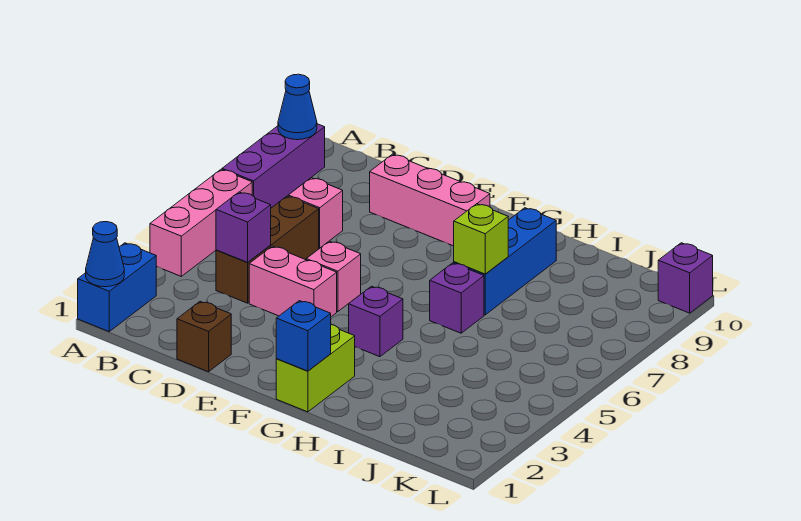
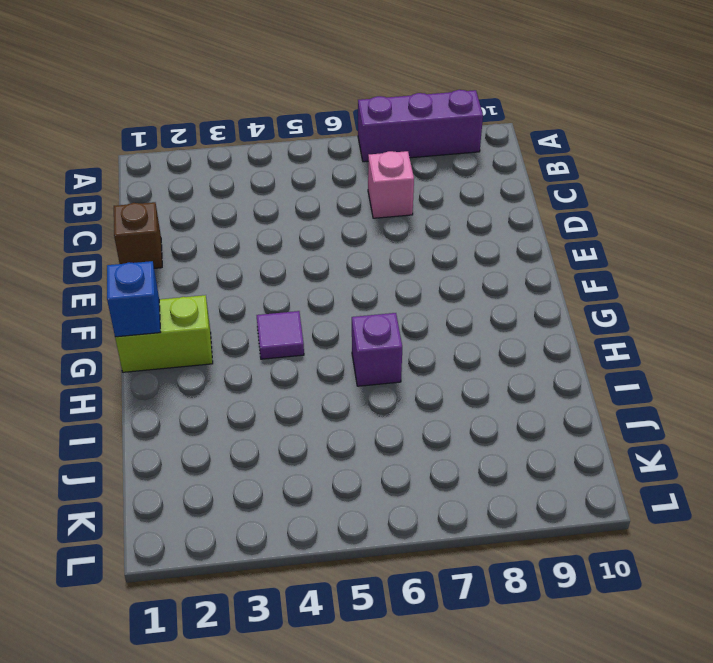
purple tile G4 level 1 -> purple brick G4 level 1
none -> blue brick A1:A2 level 1
none -> pink brick A4:A6 level 1
none -> brown brick C4:C6 level 1

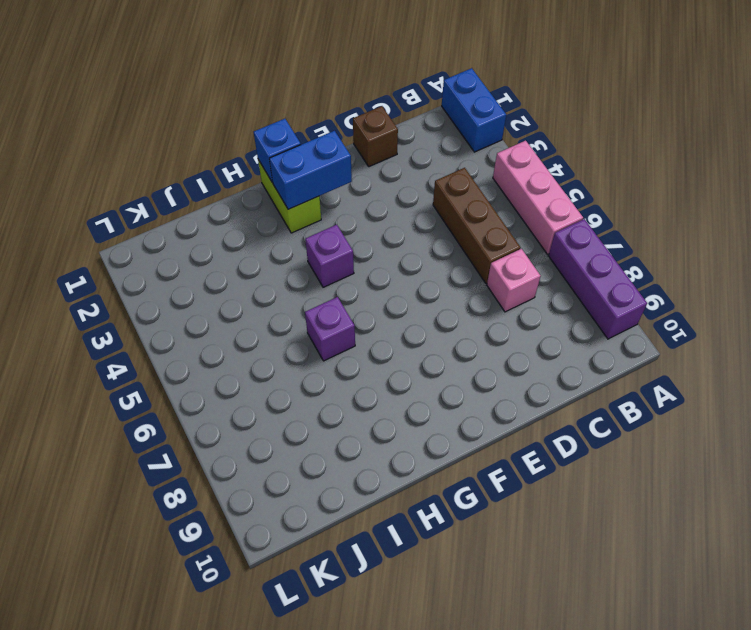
blue brick F2:G2 level 2 -> none
none -> pink brick D4:E4 level 1
none -> pink brick D9:F9 level 1
none -> pink brick E5 level 1

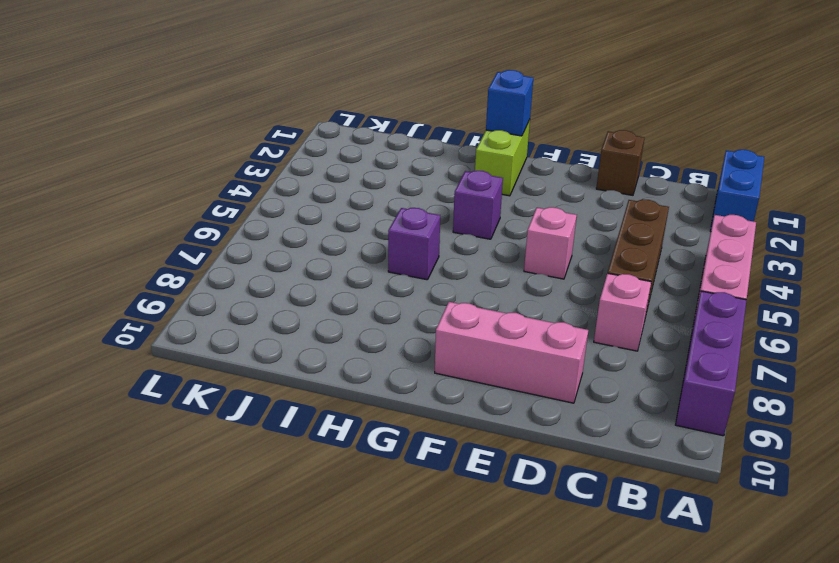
none -> pink brick D4:E4 level 1
none -> blue brick H7:H9 level 1
none -> purple brick L10 level 1

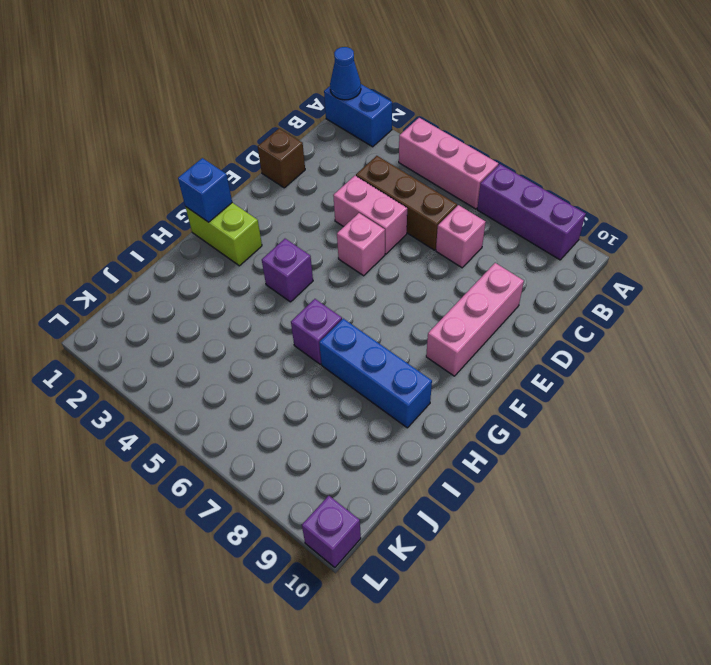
pink brick D4:D5 level 1 -> pink brick D4:E4 level 1
none -> blue cone A9 level 2
none -> purple brick C4 level 2
none -> lime brick H7 level 2

